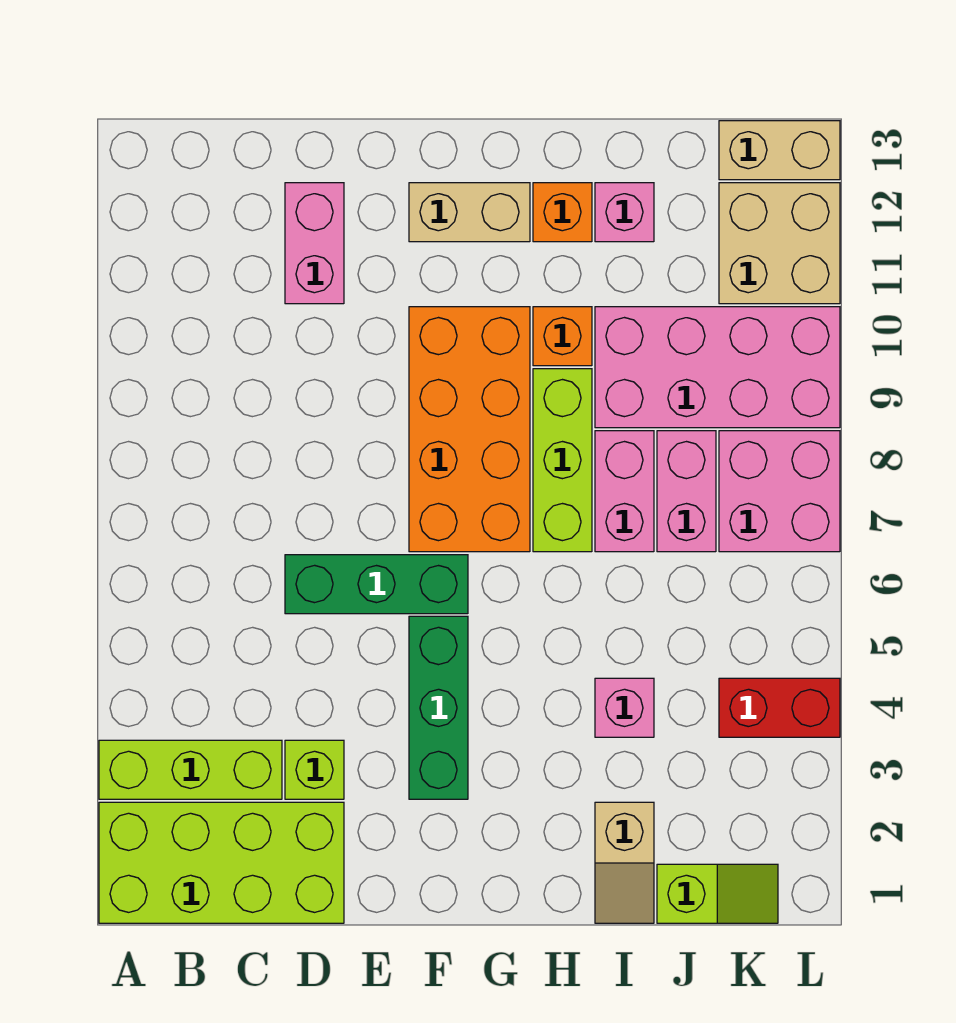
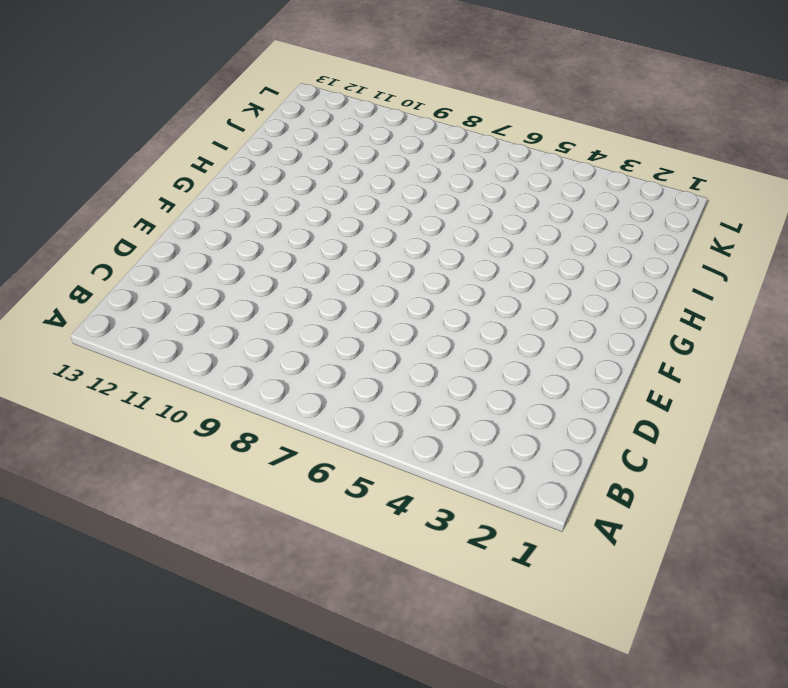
none -> lime brick A1:D2 level 1
none -> lime brick A3:C3 level 1
none -> lime brick D3 level 1

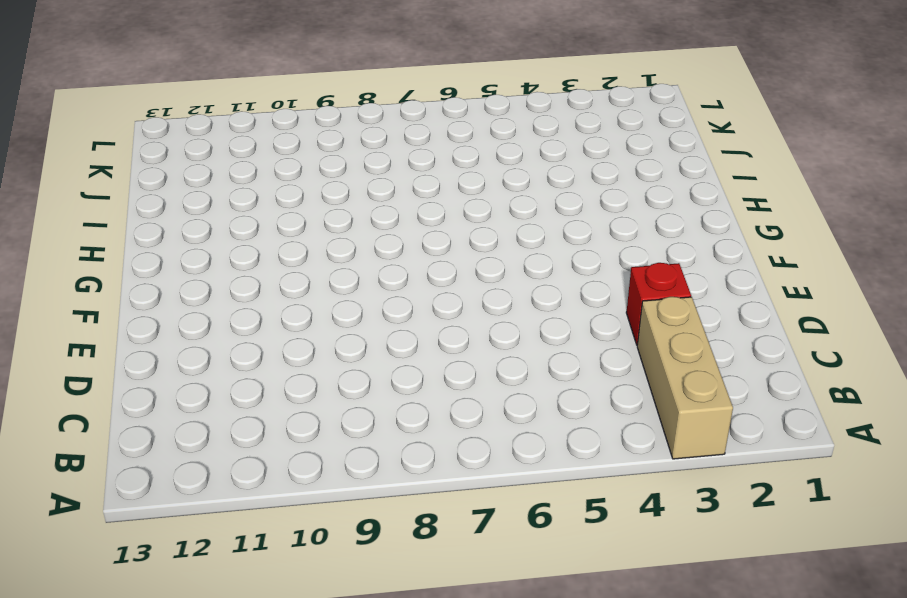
tan brick A3:C3 level 1 -> lime brick A3:C3 level 1
red brick D3 level 1 -> lime brick D3 level 1
none -> lime brick A1:D2 level 1
none -> green brick D6:F6 level 1
none -> pink brick D11:D12 level 1

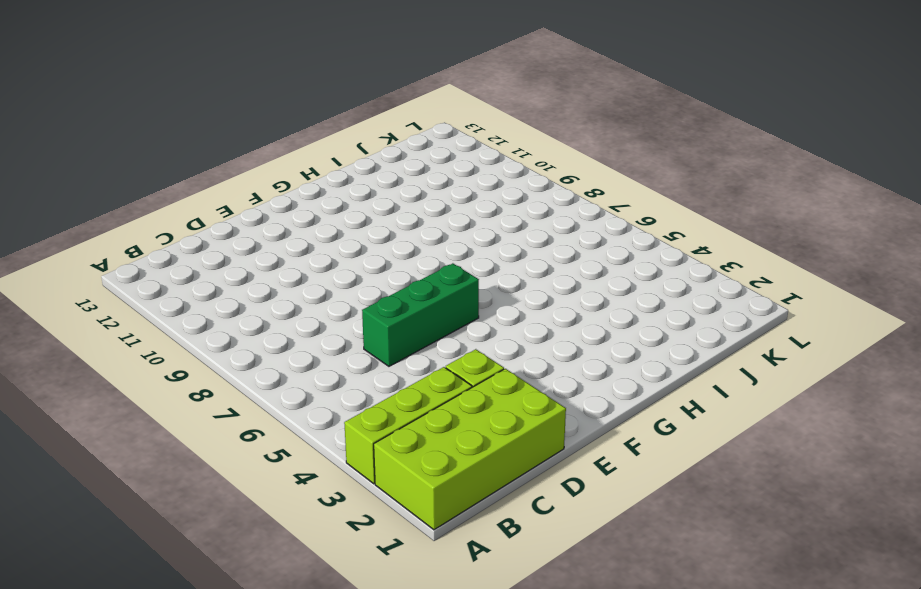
none -> pink brick D11:D12 level 1
none -> green brick F3:F5 level 1
none -> orange brick F7:G10 level 1

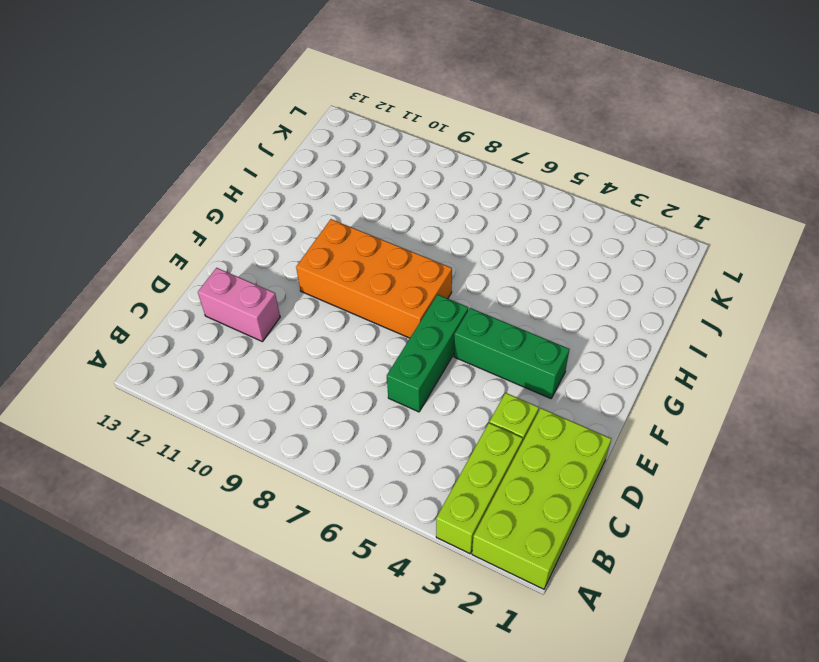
none -> tan brick F12:G12 level 1
none -> lime brick H7:H9 level 1
none -> orange brick H10 level 1

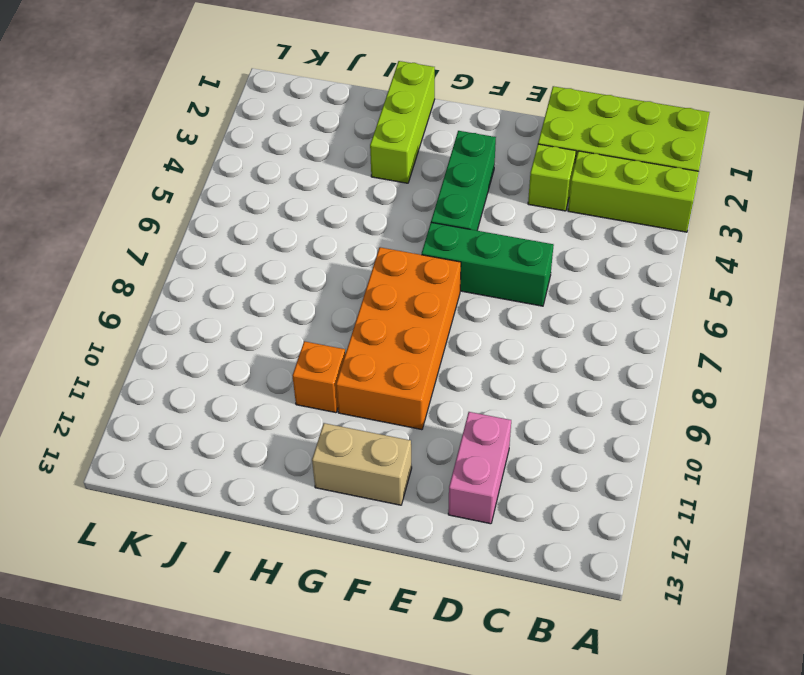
lime brick H1:H3 level 1 -> lime brick H7:H9 level 1
none -> orange brick H12 level 1
none -> tan slope I1:I2 level 1 top 2
none -> pink brick I4 level 1

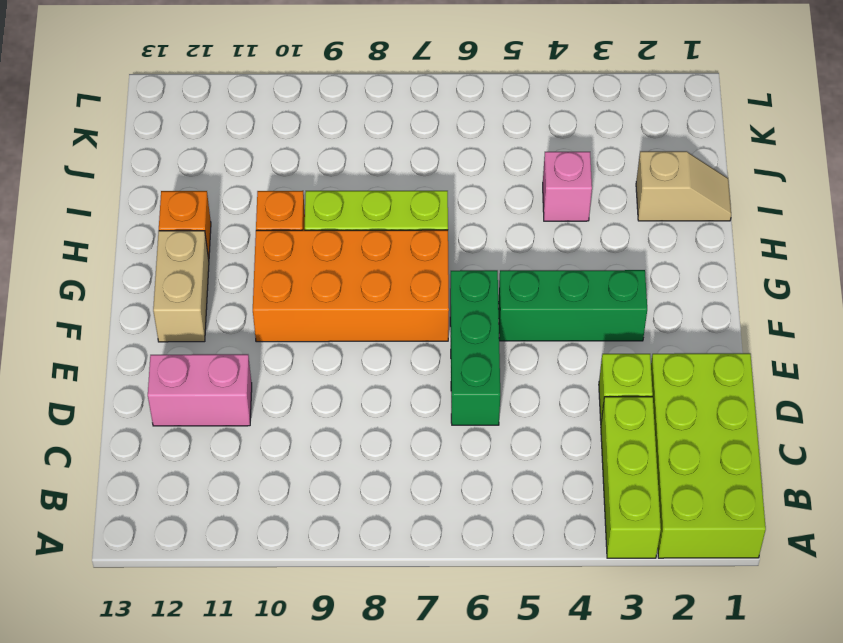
none -> pink brick I7:I8 level 1
none -> pink brick I9:L10 level 1
none -> pink brick I12 level 1

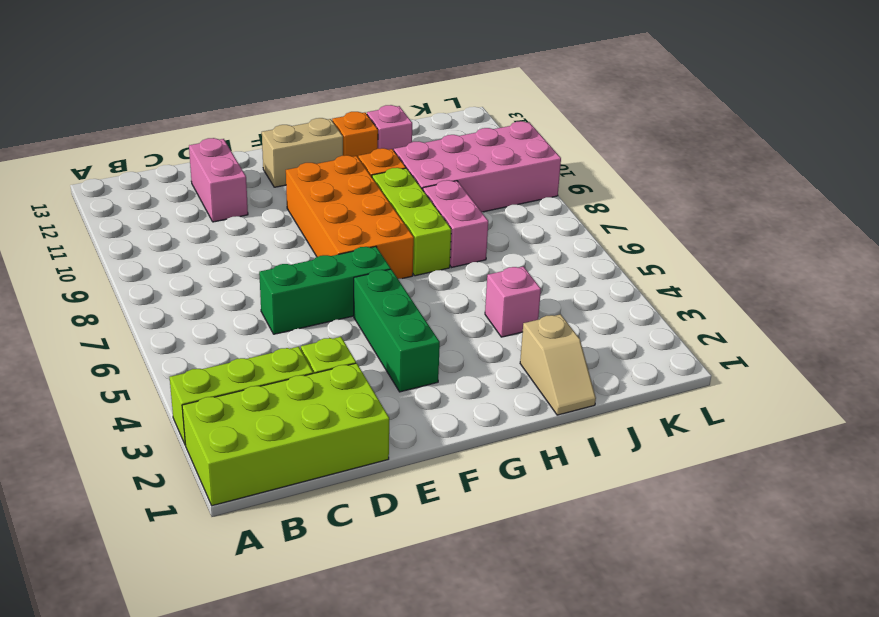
none -> lime slope J1:K1 level 1 top J
none -> pink brick J7:J8 level 1
none -> red brick K4:L4 level 1

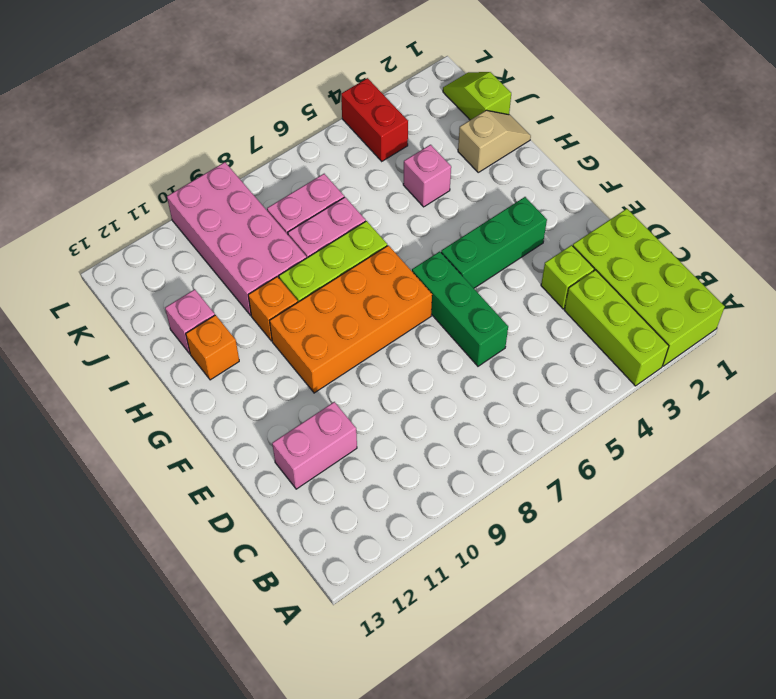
none -> tan brick F12:G12 level 1
none -> pink brick K7:L8 level 1
none -> tan brick K11:L12 level 1

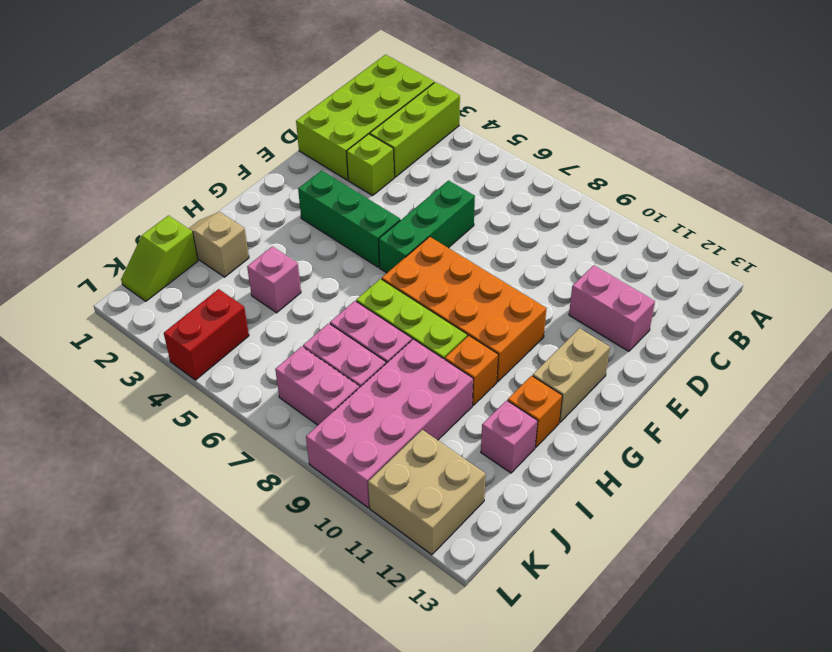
pink brick K7:K8 level 1 -> pink brick K7:L8 level 1
none -> tan brick K13:L13 level 1

